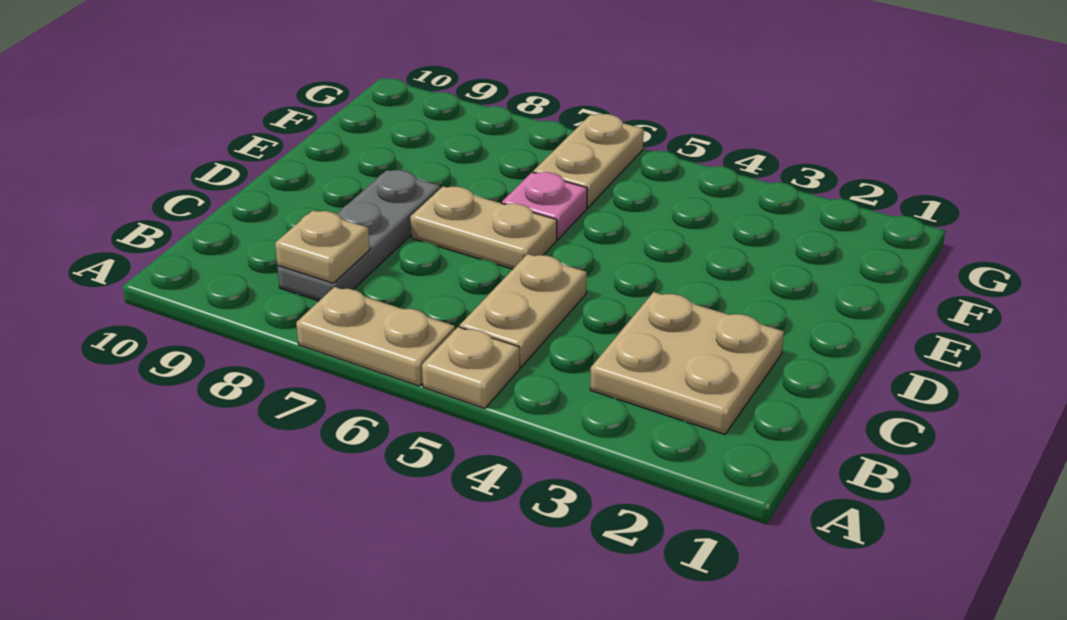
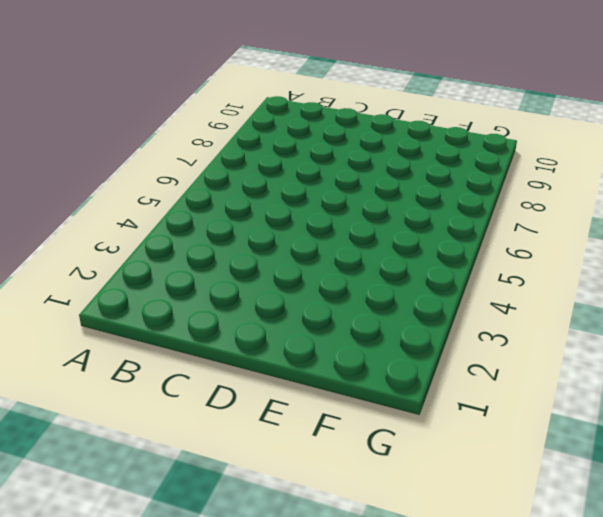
none -> tan plate A5 level 1
none -> tan plate A6:A7 level 1

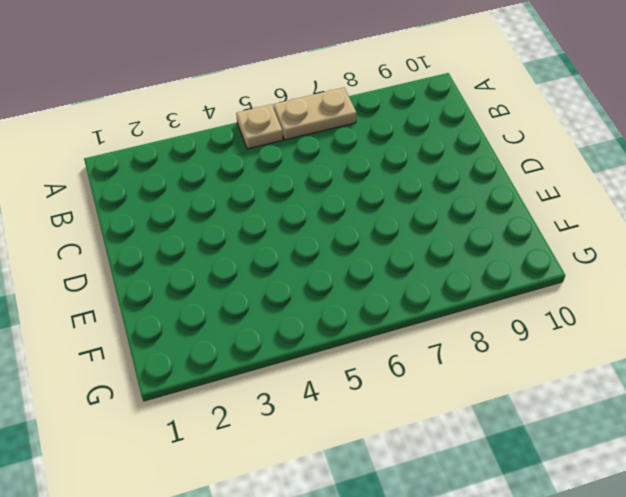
none -> tan plate B2:C3 level 1
none -> tan plate B5:C5 level 1

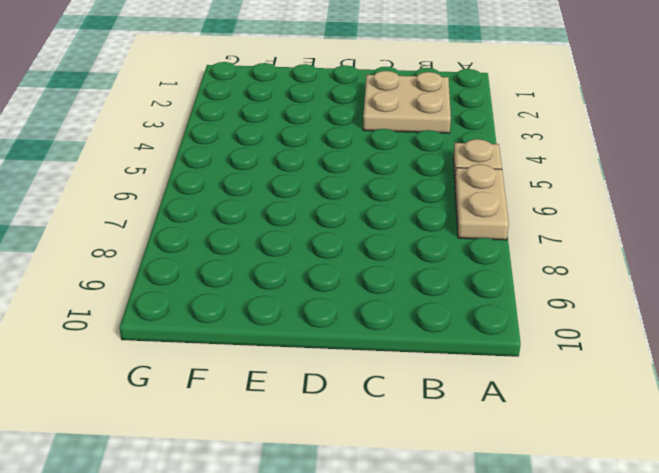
none -> tan plate B5:C5 level 1
none -> grey plate B8:D8 level 1

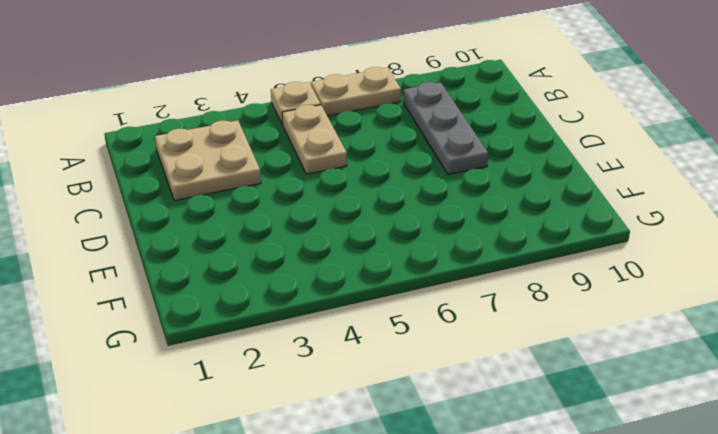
none -> tan plate D6:D7 level 1
none -> pink plate E6 level 1

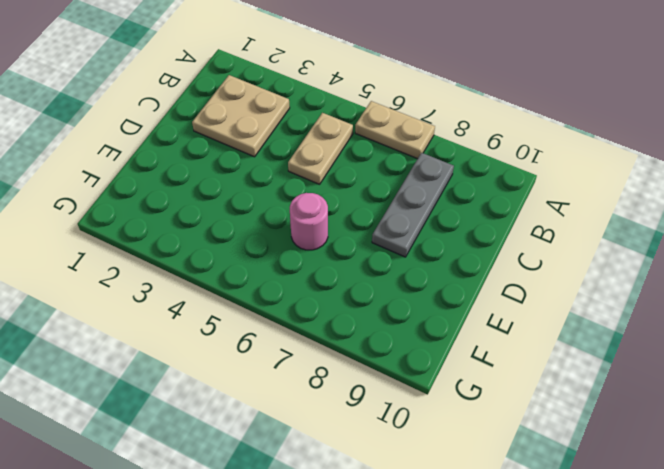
pink round brick E6 level 1 -> pink plate E6 level 1
none -> tan plate A5 level 1
none -> tan plate D6:D7 level 1

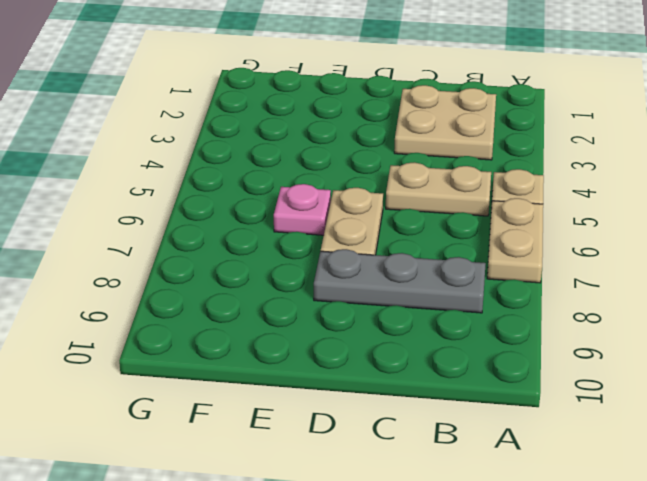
none -> tan plate F6:G6 level 1
none -> tan plate B8 level 2

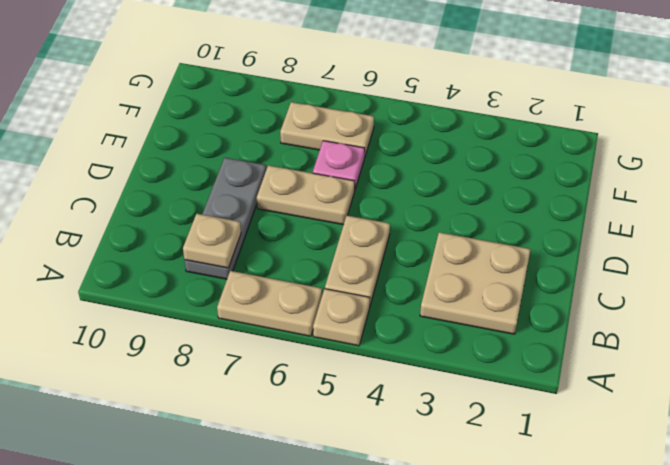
tan plate F6:F7 level 1 -> tan plate F6:G6 level 1

